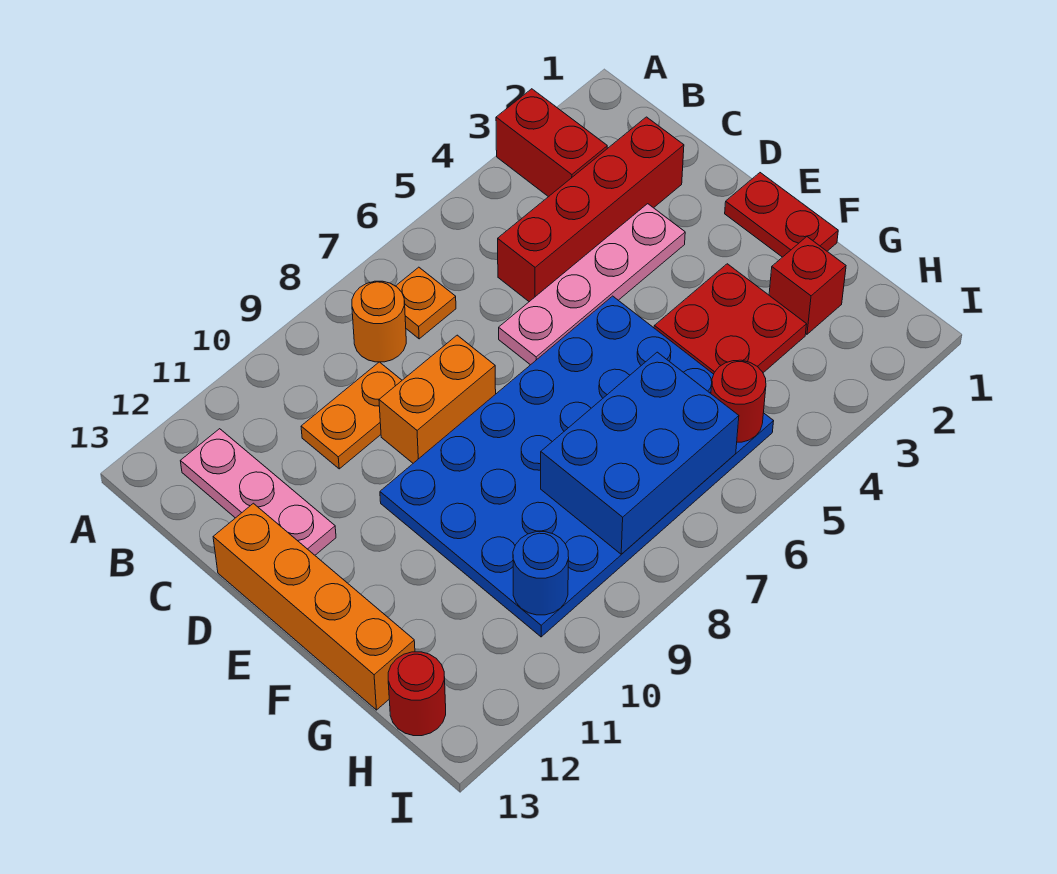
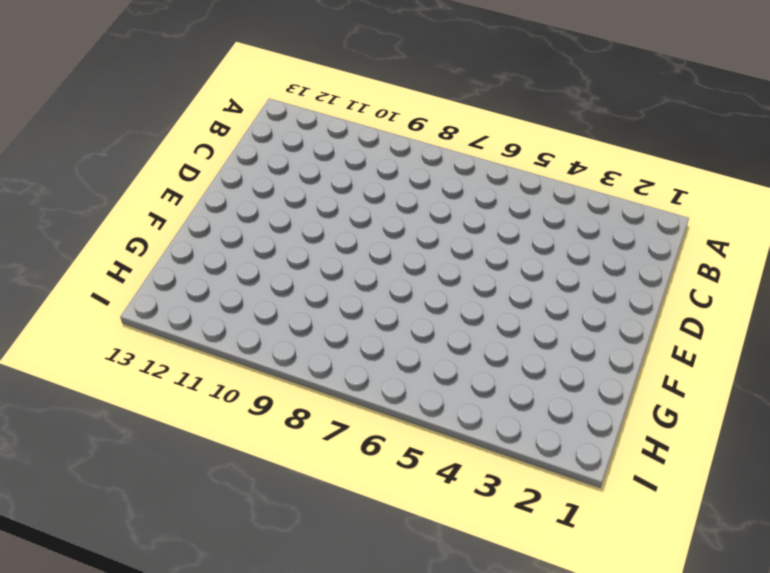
none -> red brick A3:B3 level 1
none -> orange plate B7 level 1
none -> orange round brick B8 level 1

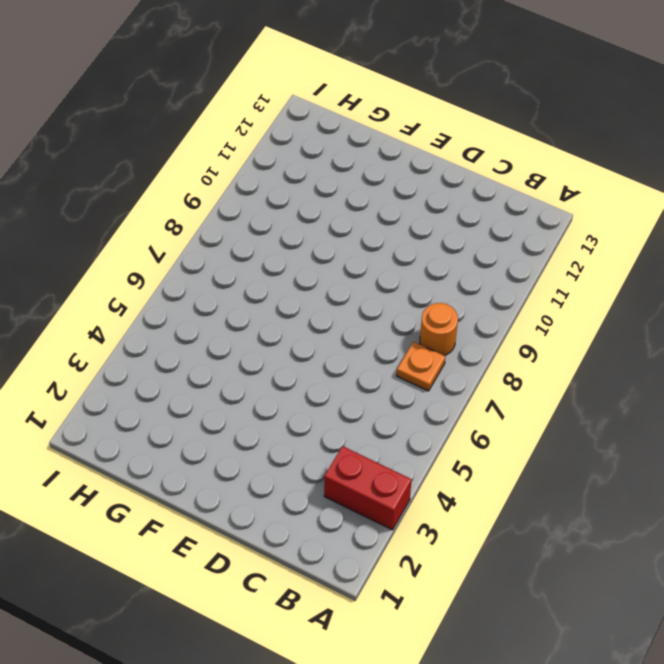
none -> pink plate B12:D12 level 1
none -> red brick C2:C5 level 1
none -> orange plate C9:C10 level 1

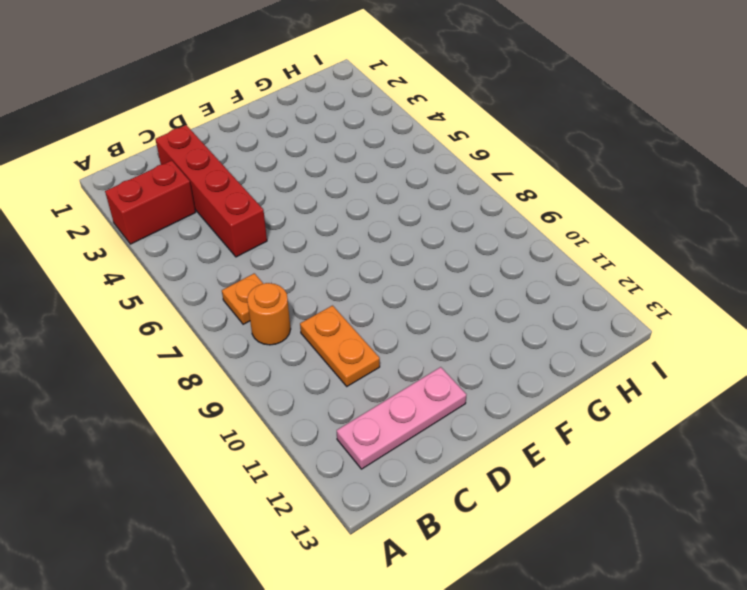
none -> pink plate D3:D6 level 1
none -> orange brick D8:D9 level 1
none -> orange brick D13:G13 level 1

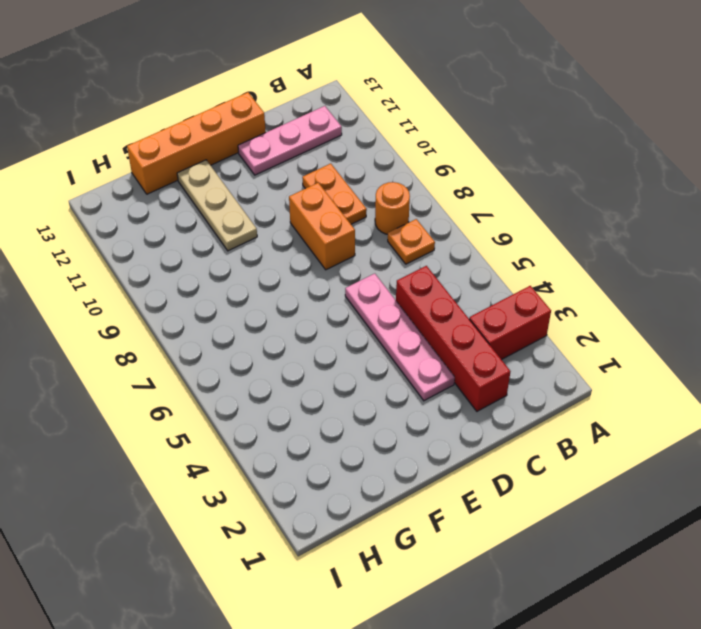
tan plate F10:F12 level 1 -> blue plate E5:H10 level 1
none -> red plate E1:F1 level 1
none -> red plate F3:G4 level 1
none -> red brick G2 level 1

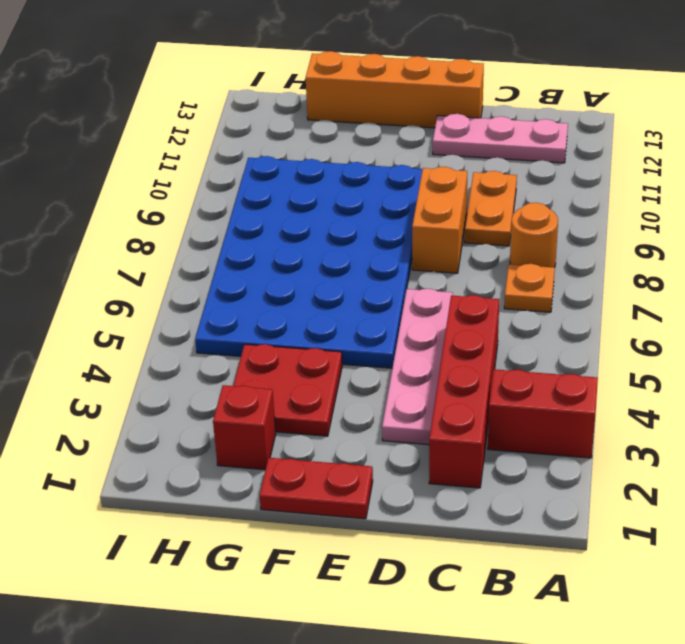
none -> red round brick H13 level 1
none -> blue brick G6:H8 level 2
none -> red round brick H5 level 2

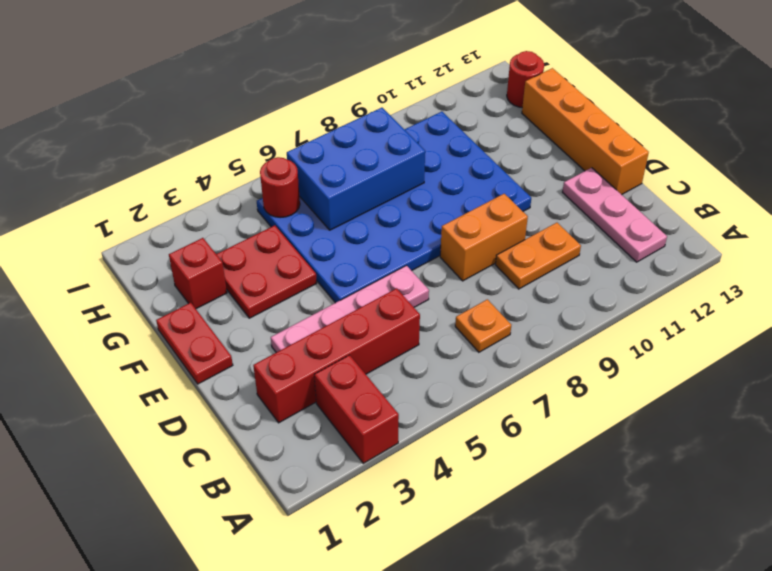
none -> orange round brick B8 level 1
none -> blue round brick H10 level 2

